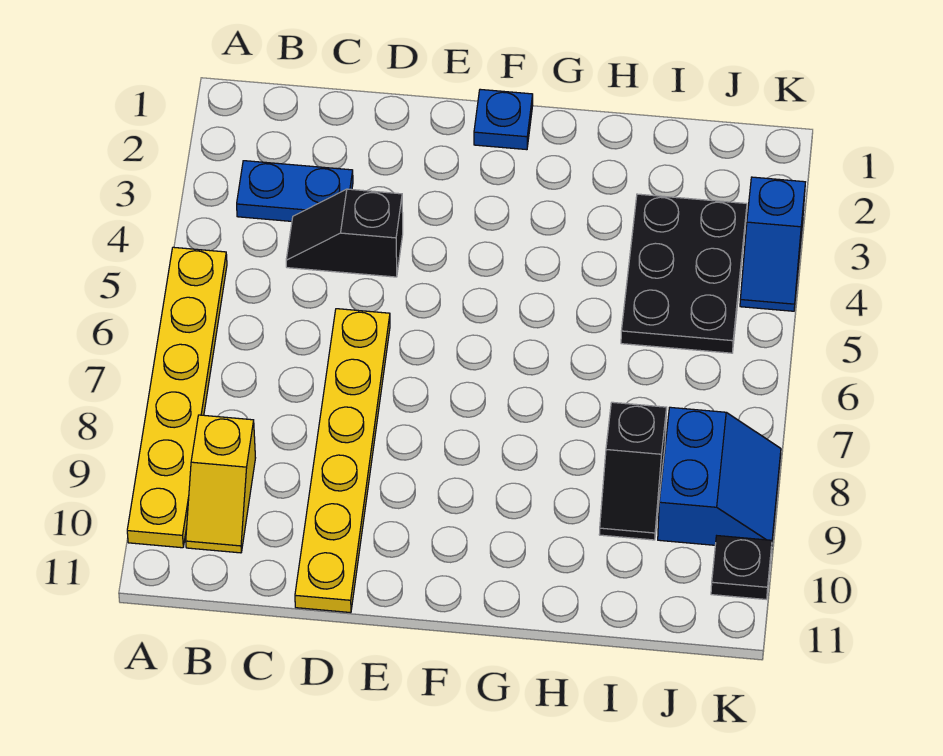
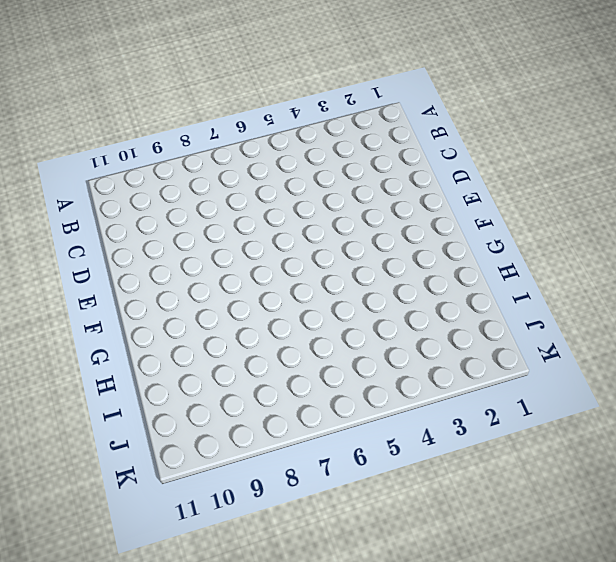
none -> yellow plate A5:A10 level 1
none -> blue plate B3:C3 level 1

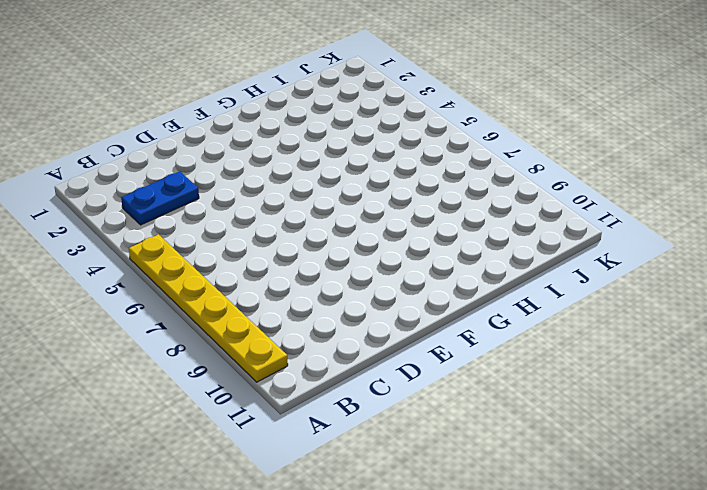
none -> yellow slope B9:B10 level 1 top 9
none -> black slope C4:D4 level 1 top D

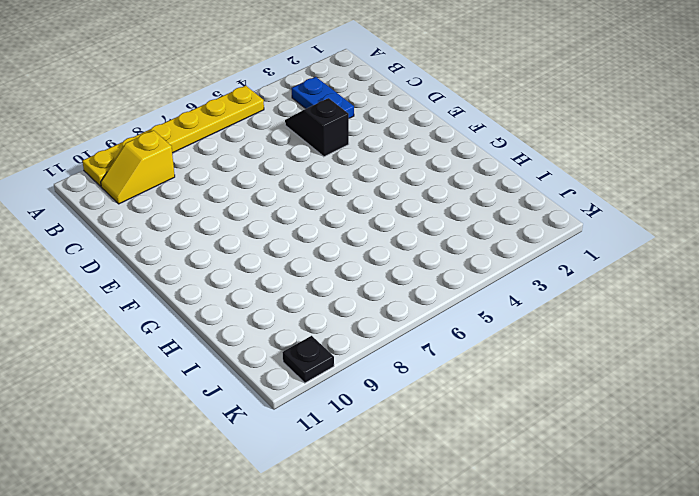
none -> yellow plate D6:D11 level 1
none -> blue plate F1 level 1

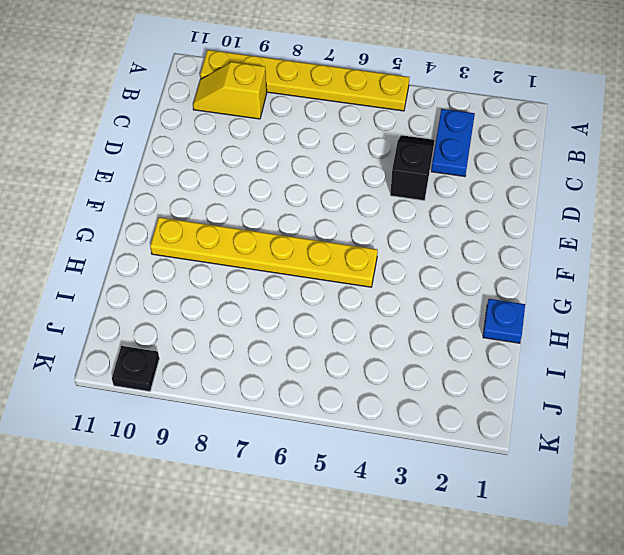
yellow plate G5:G10 level 1 -> yellow plate D6:D11 level 1
blue plate H1 level 1 -> blue plate F1 level 1
none -> black plate I3:J5 level 1
none -> black slope I8:I9 level 1 top 8

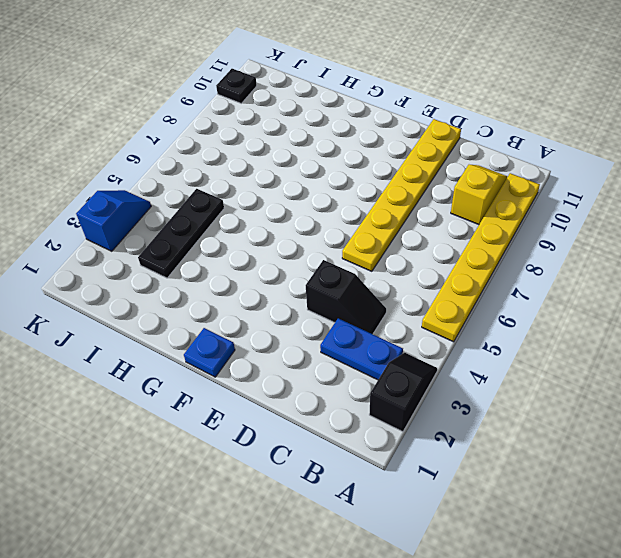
black slope A2:A3 level 1 top 2 -> black slope I8:I9 level 1 top 8
black plate I3:I5 level 1 -> black plate I3:J5 level 1
none -> blue slope J8:K9 level 1 top J

